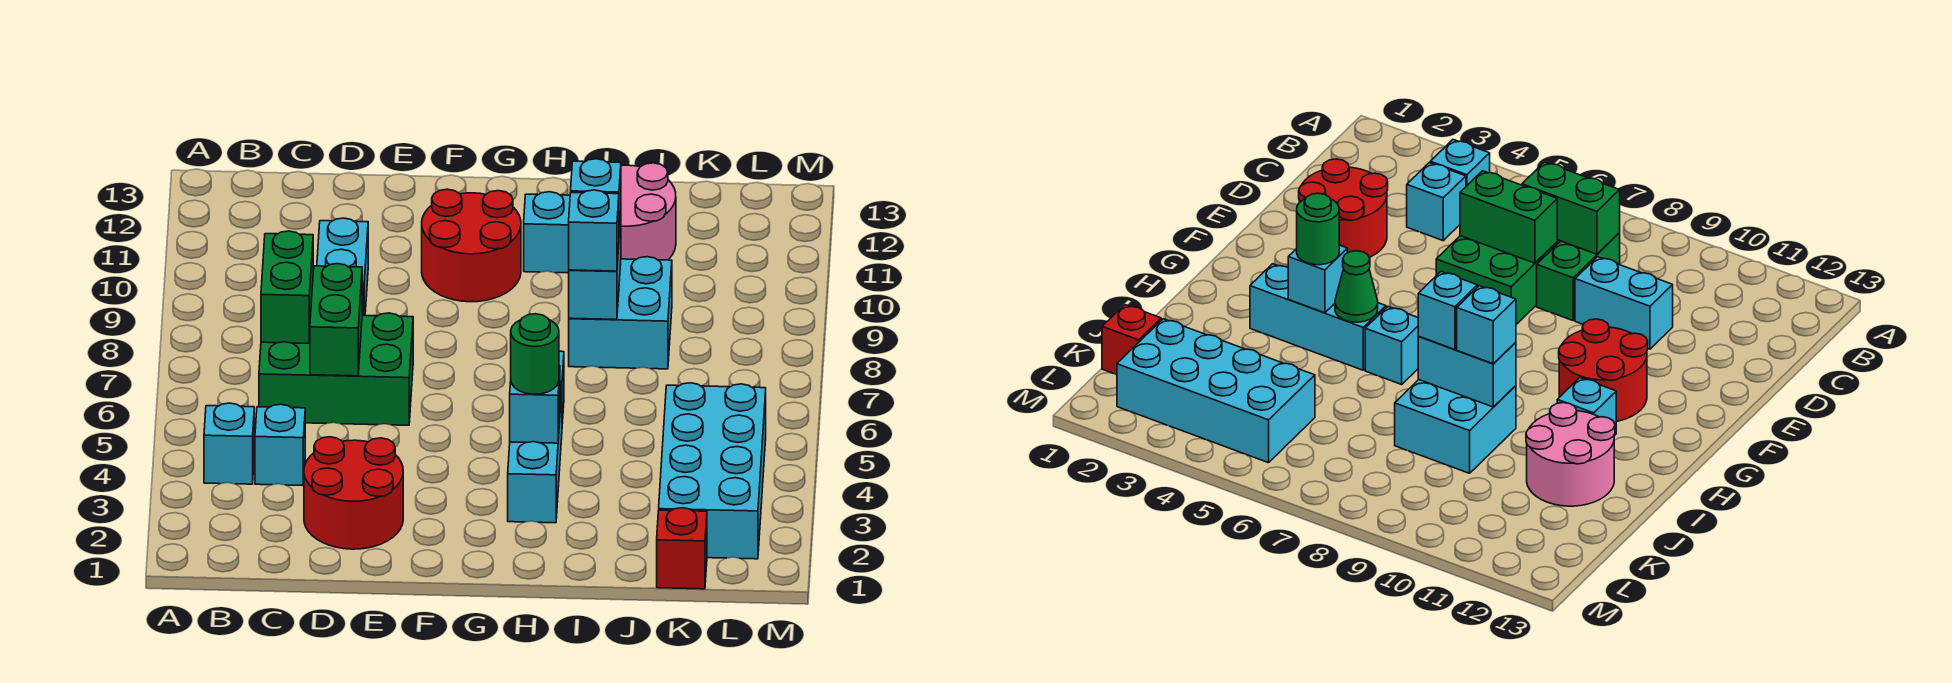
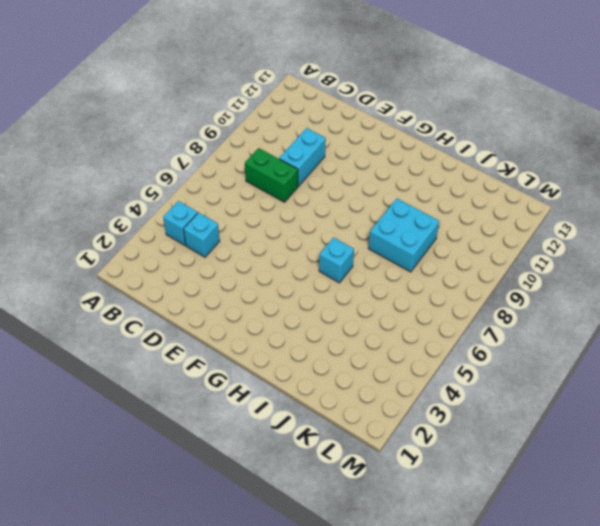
none -> green brick C6:E7 level 1
none -> red round brick D2:E3 level 1
none -> red round brick F10:G11 level 1

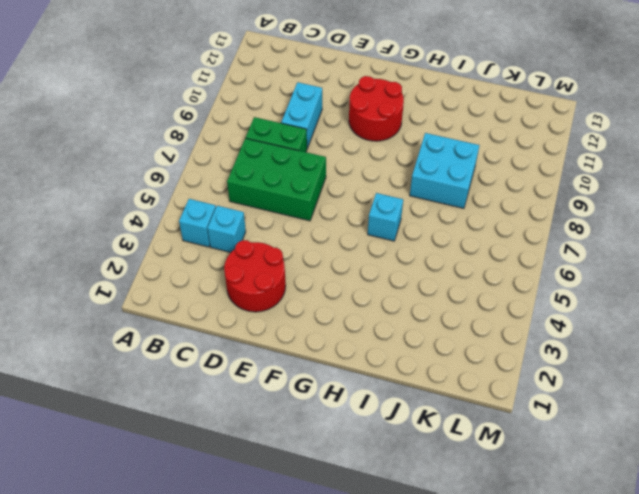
none -> cyan brick H3:H5 level 1
none -> cyan brick H11 level 1
none -> pink round brick I11:J12 level 1

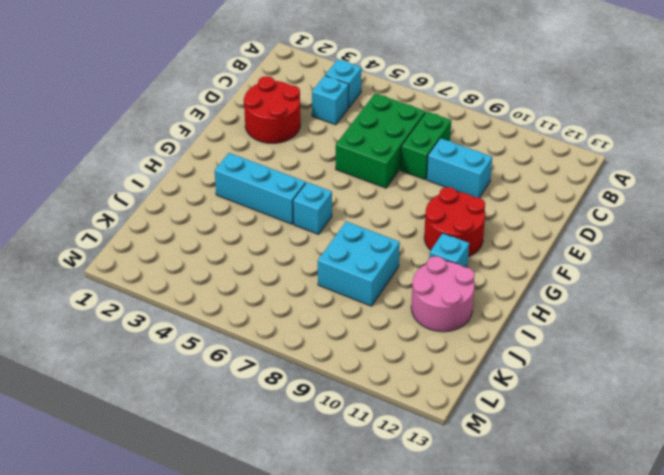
none -> red brick K1 level 1
none -> cyan brick K2:L5 level 1
none -> green brick C7:C8 level 2

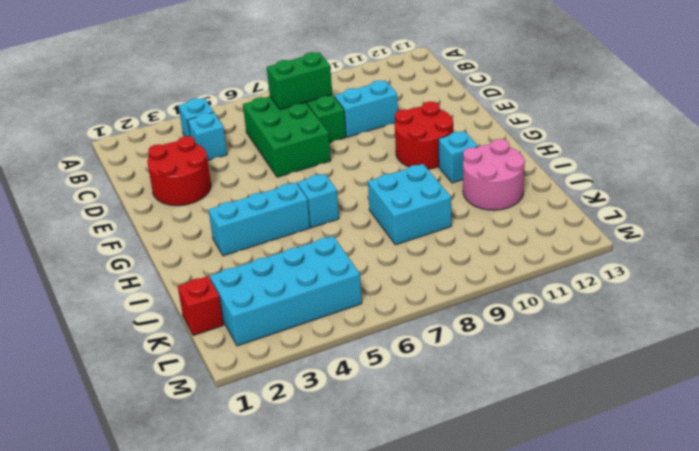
none -> green brick D6:D7 level 2
none -> cyan brick H4 level 2
none -> green cone H5 level 2

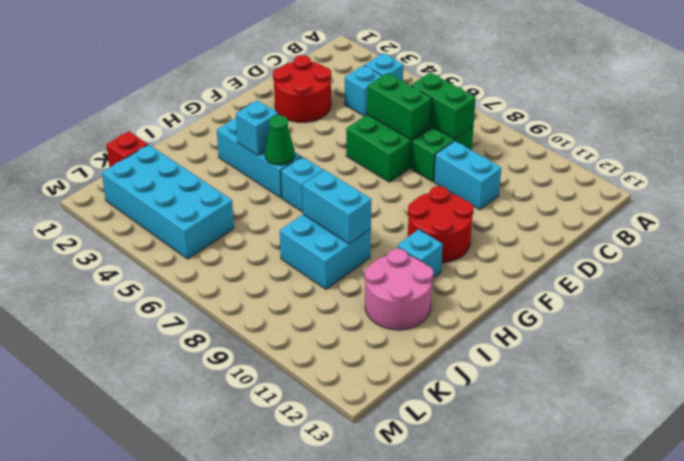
none -> green round brick H4 level 3
none -> cyan brick I8 level 3
none -> cyan brick I9 level 3

